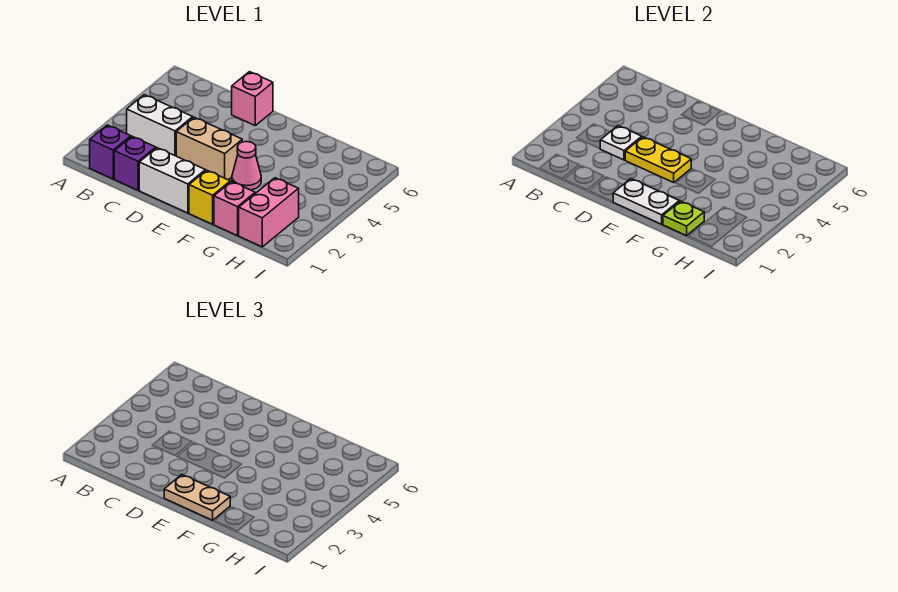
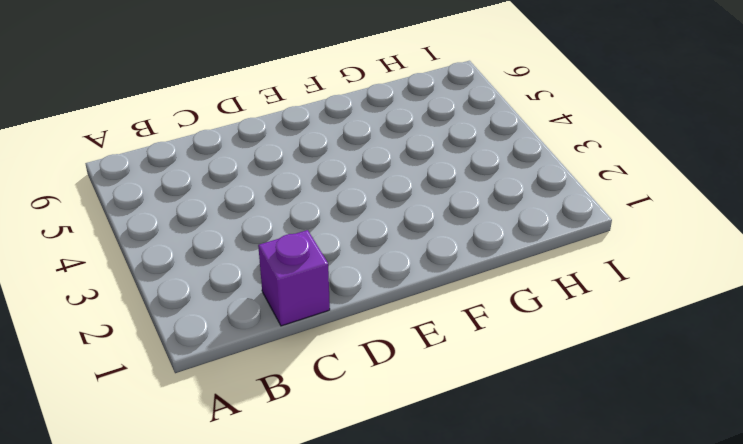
none -> purple brick B1 level 1
none -> white brick B3:C3 level 1
none -> white brick D1:E1 level 1

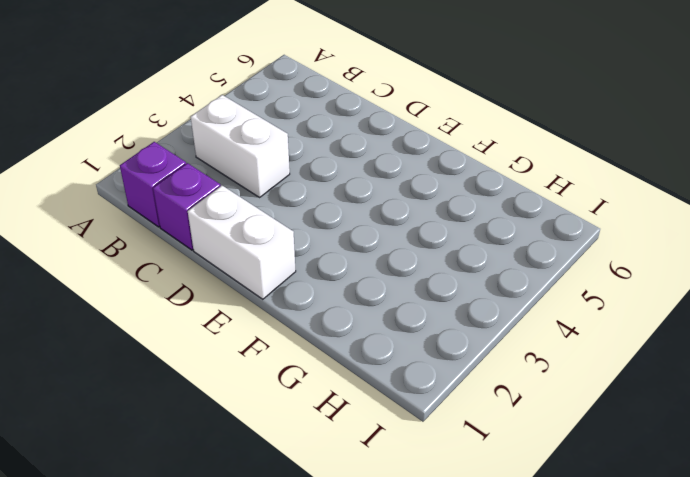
none -> tan brick D3:E3 level 1
none -> pink brick D6 level 1
none -> yellow brick F1 level 1

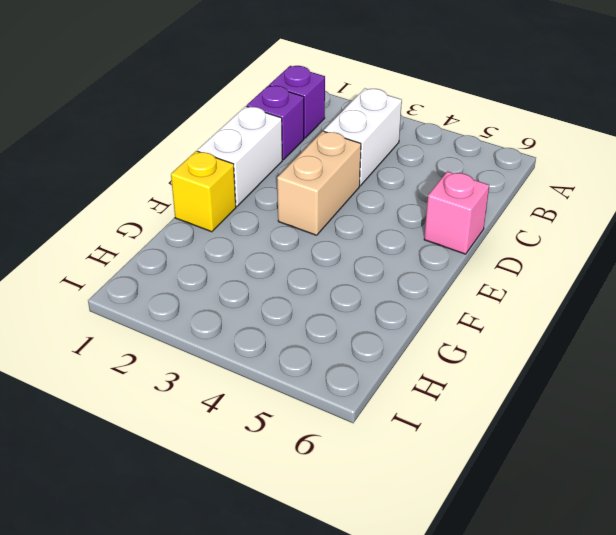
none -> pink cone F3 level 1
none -> pink brick G1 level 1
none -> pink brick H1:H2 level 1

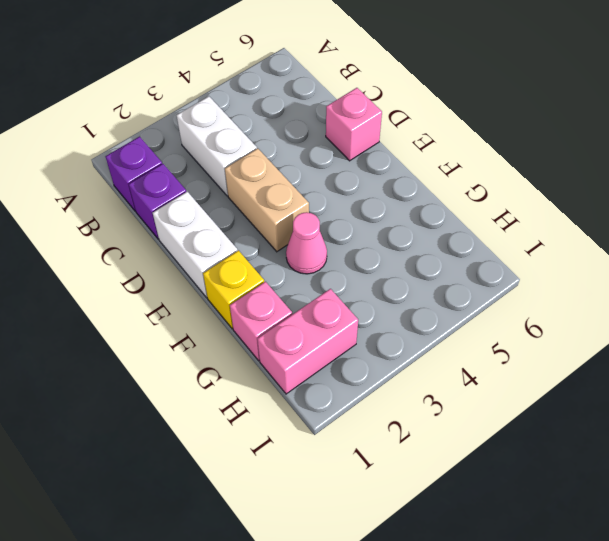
none -> white plate C3 level 2
none -> yellow plate D3:E3 level 2
none -> white plate E1:F1 level 2

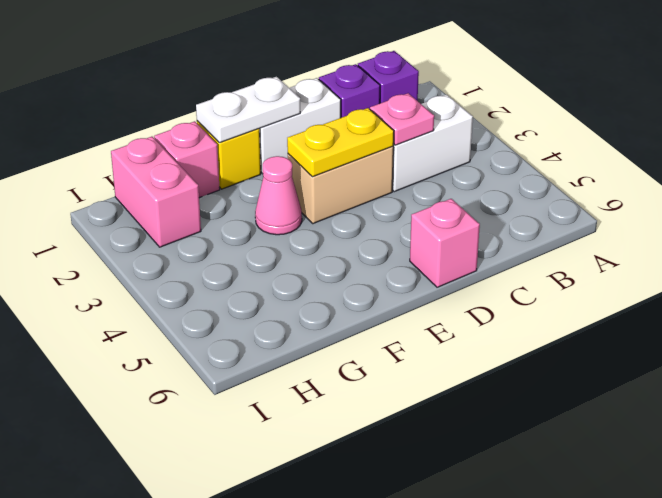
pink plate C3 level 2 -> white plate C3 level 2
none -> lime plate G1 level 2
none -> tan plate E1:F1 level 3

